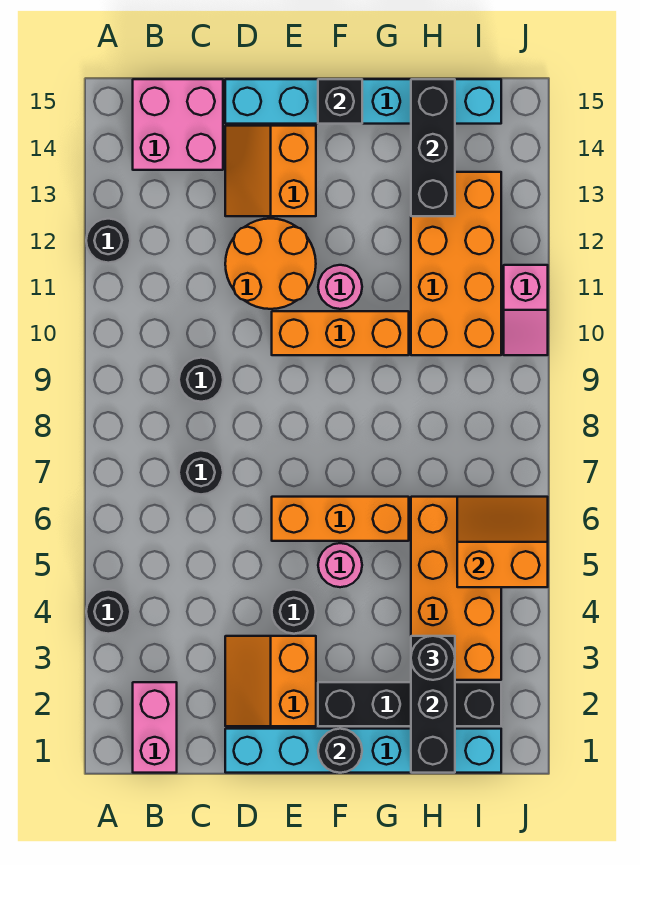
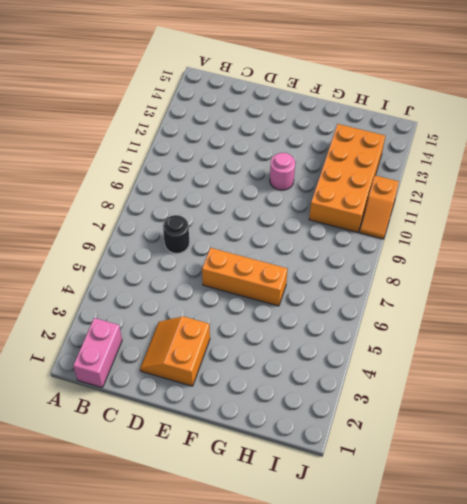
orange slope J10:J11 level 1 top 11 -> pink slope J10:J11 level 1 top 11
none -> black round brick A4 level 1
none -> black round brick A12 level 1
none -> pink brick B14:C15 level 1

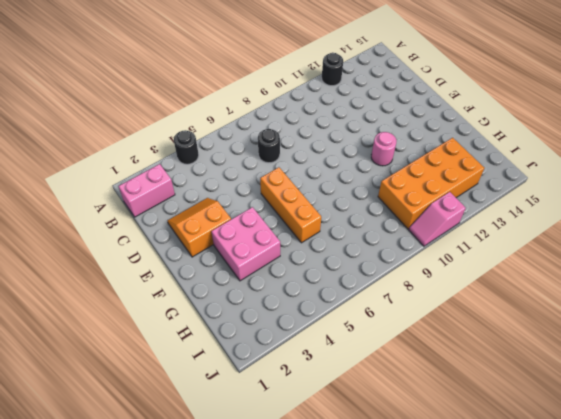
pink brick F3:G4 level 1 -> pink brick B14:C15 level 1
none -> black round brick C9 level 1
none -> cyan brick D1:I1 level 1
none -> orange round brick D11:E12 level 1

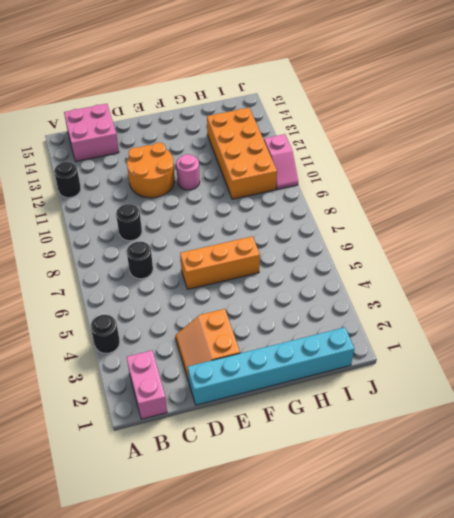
none -> orange slope D13:E14 level 1 top E
none -> cyan brick D15:I15 level 1
none -> black round brick E4 level 1

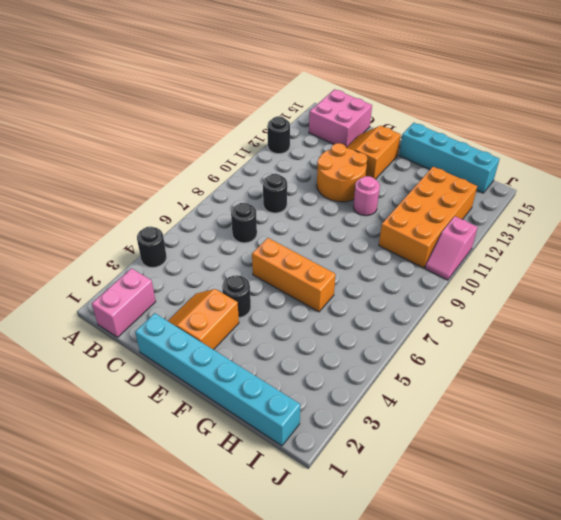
cyan brick F15:I15 level 1 -> cyan brick D15:I15 level 1
none -> orange brick E10:G10 level 1
none -> black brick F2:I2 level 1
none -> pink round brick F5 level 1

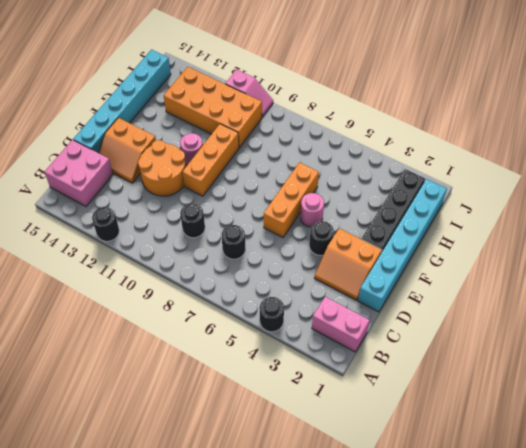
none -> orange brick H3:I6 level 1
none -> black round brick F1 level 2
none -> black brick F15 level 2

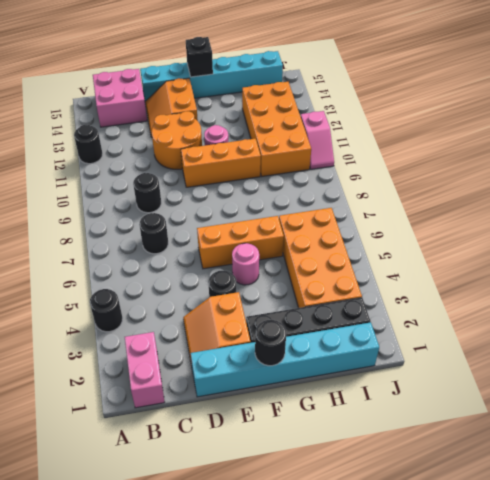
none -> black brick H1:H3 level 2
none -> black brick H13:H15 level 2
none -> orange slope I5:J6 level 2 top 5

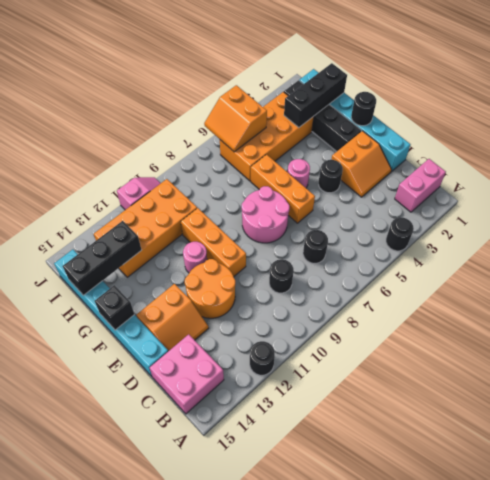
pink round brick E7:F8 level 1 -> none
none -> black round brick H3 level 3

